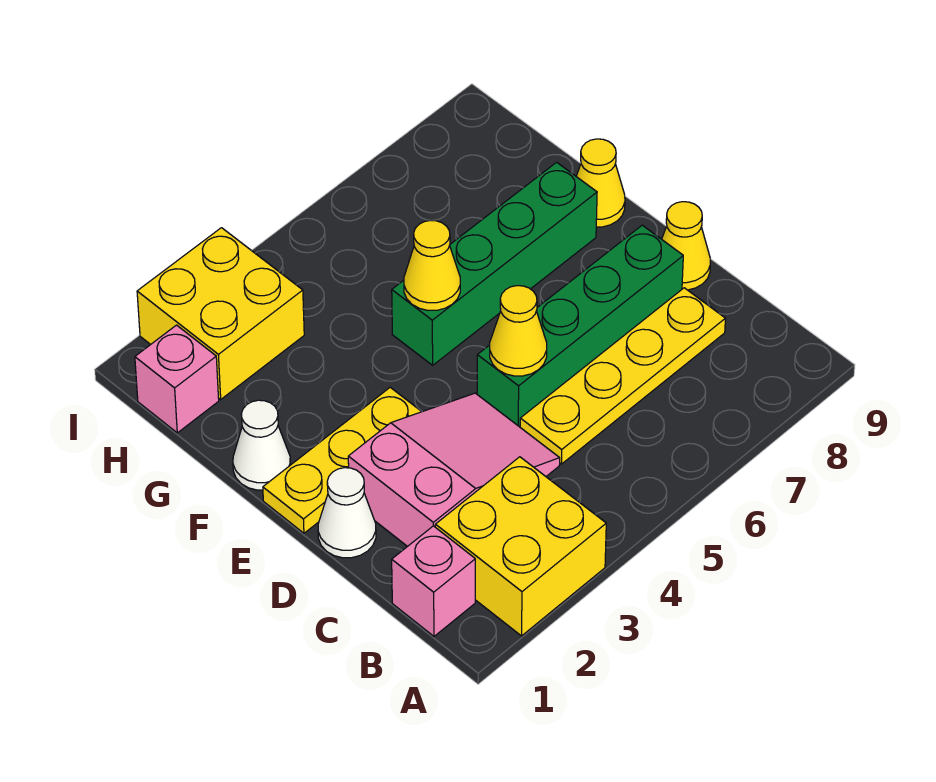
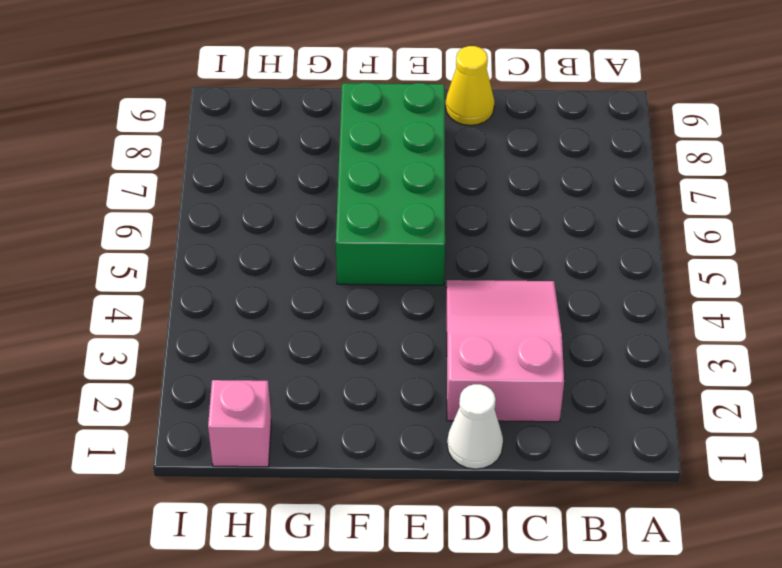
green brick E5:F8 level 1 -> green brick F5:F8 level 1
none -> yellow brick A2:B3 level 1
none -> pink brick B1 level 1
none -> yellow plate C5:C8 level 1

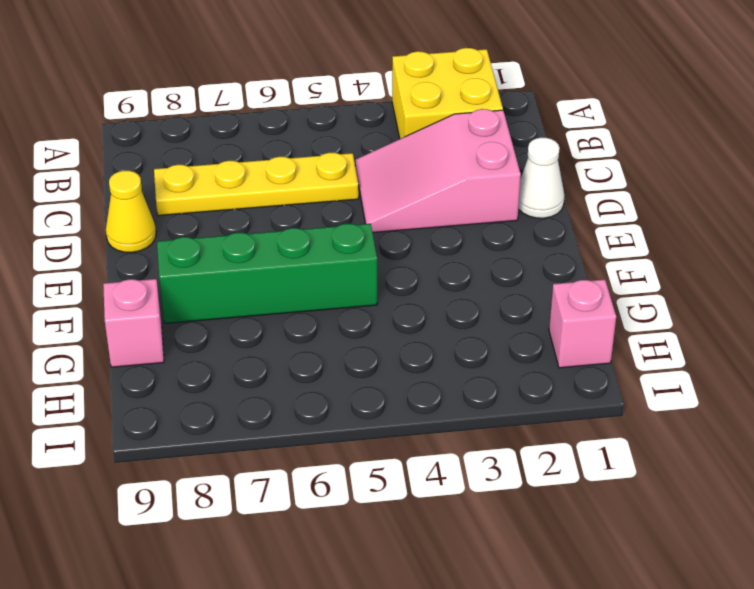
pink brick G9 level 1 -> pink brick B1 level 1
none -> green brick D5:D8 level 1
none -> yellow plate E1:E3 level 1
none -> white cone F1 level 1

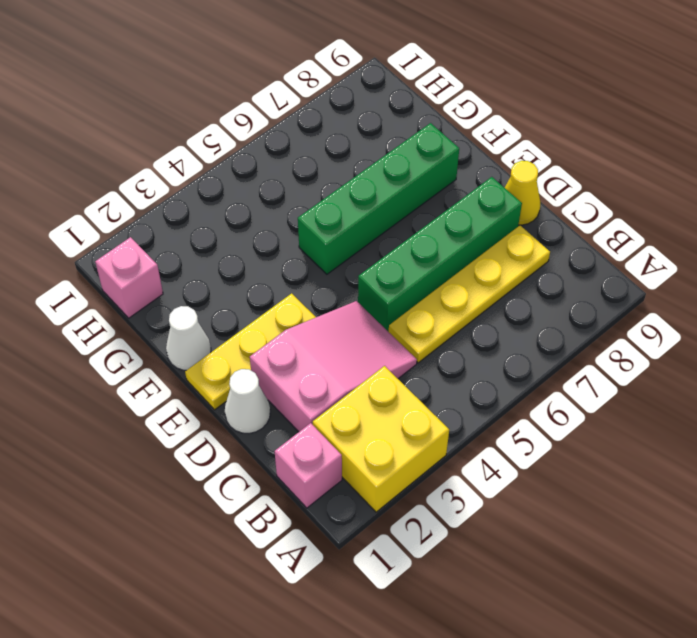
none -> yellow cone F9 level 1
none -> yellow brick H2:I3 level 1
none -> yellow cone D5 level 2

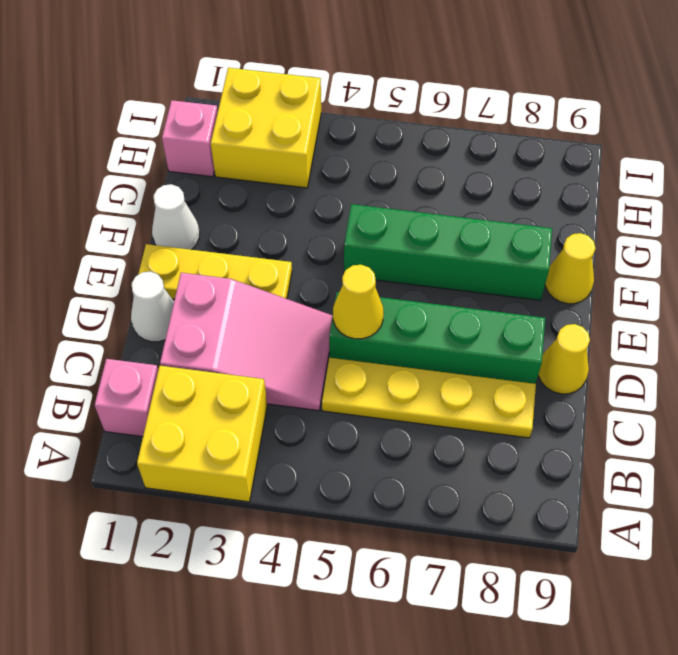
none -> yellow cone F5 level 2

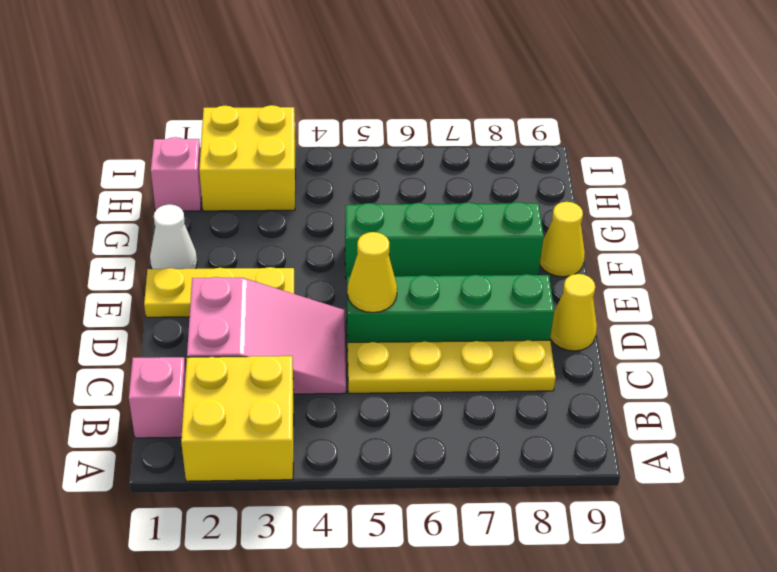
none -> white cone D1 level 1
none -> yellow cone F5 level 2

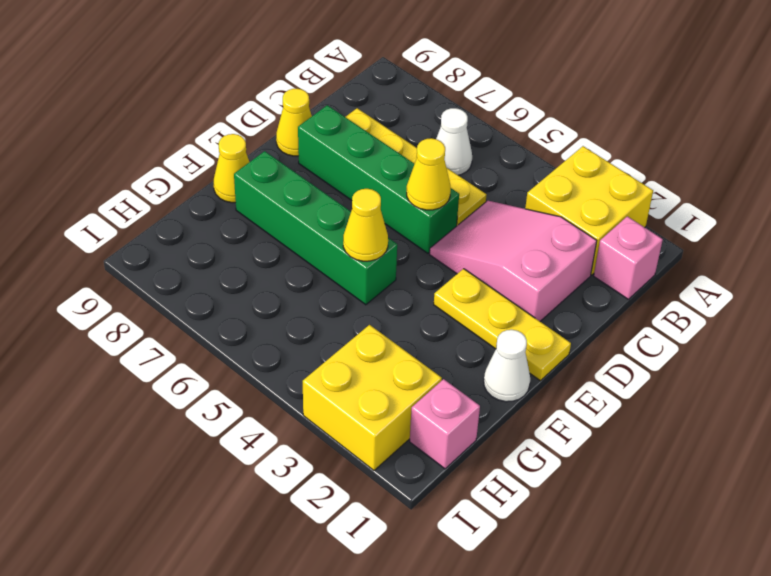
white cone B6 level 1 -> white cone D1 level 1

